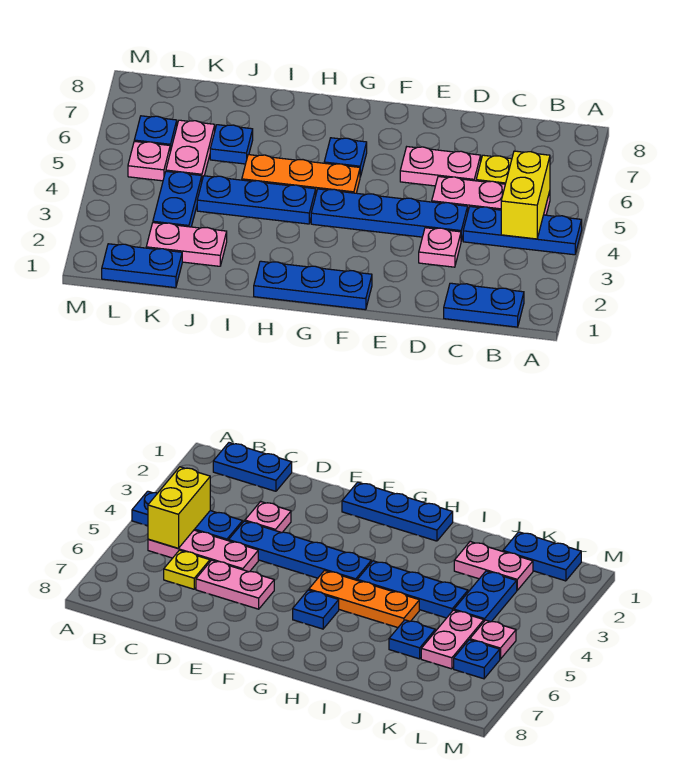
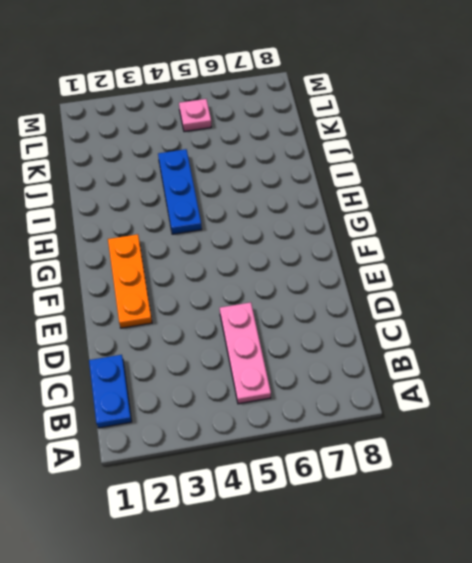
orange plate E2:G2 level 1 -> orange plate G5:I5 level 1
none -> blue plate A4:C4 level 1
none -> yellow plate C6 level 1
none -> pink plate D3 level 1

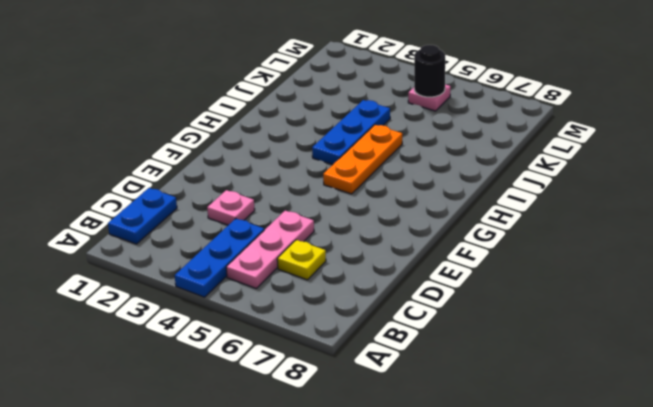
black round brick L5 level 2 -> none
none -> blue plate D4:G4 level 1
none -> pink plate D6:E6 level 1
none -> blue plate F1:H1 level 1

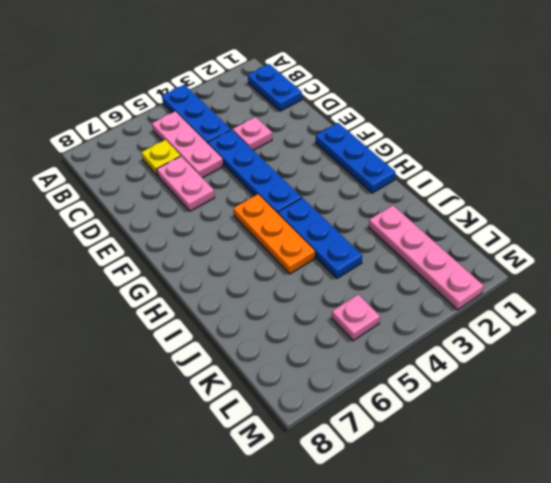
pink plate J2:M2 level 1 -> pink plate J2:K2 level 1
none -> blue plate G6 level 1
none -> blue plate J6 level 1
none -> blue plate K1:L1 level 1

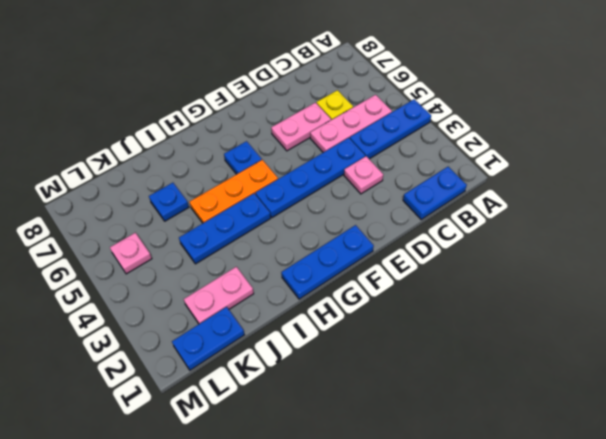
none -> blue plate K3:K4 level 1
none -> pink plate K5:K6 level 1
none -> blue plate L6 level 1

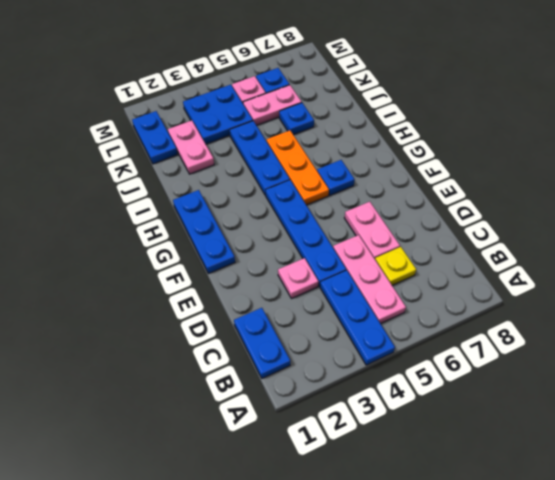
blue plate K3:L4 level 1 -> blue plate K3:K4 level 1
none -> yellow brick B4:B5 level 2

